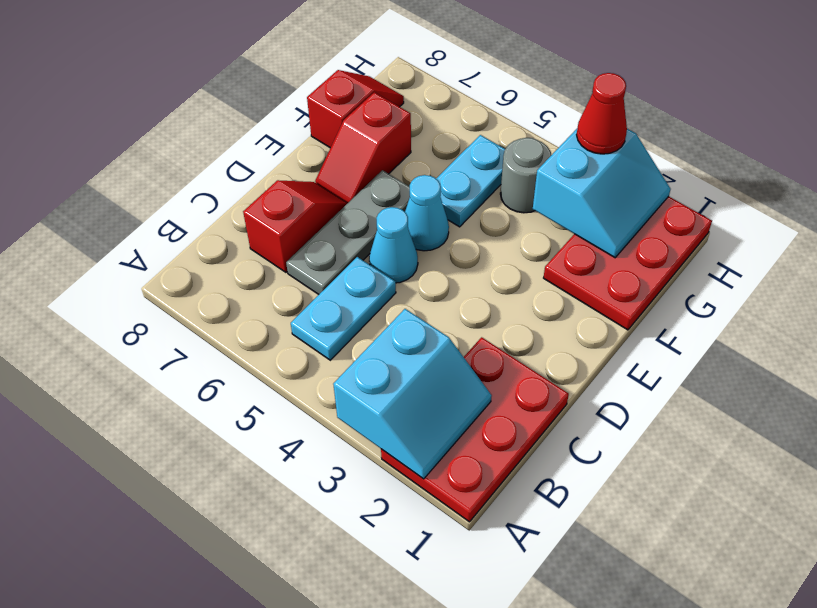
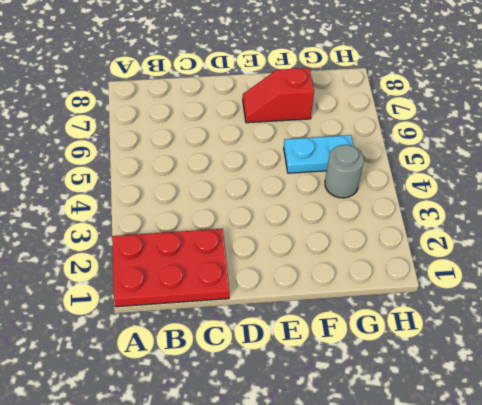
none -> cyan plate B5:C5 level 1
none -> grey plate C6:E6 level 1
none -> red slope C7:D7 level 1 top C

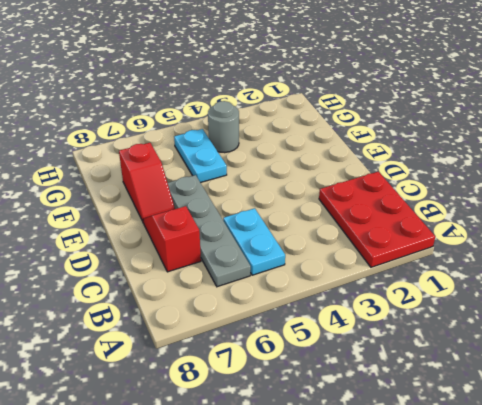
grey plate B6:E6 level 1 -> grey plate C6:E6 level 1
none -> cyan cone D5 level 1
none -> cyan cone E5 level 1
none -> red plate F1:H2 level 1

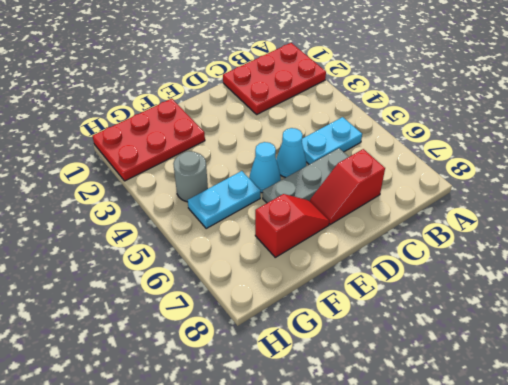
none -> red slope F8:G8 level 1 top F
none -> cyan slope A2:B3 level 2 top 3
none -> cyan slope G2:H3 level 2 top 3

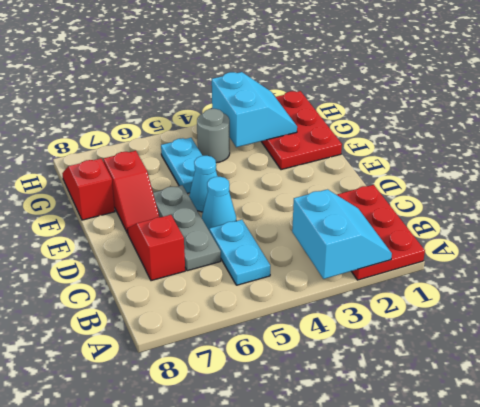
none -> red cone H3 level 3

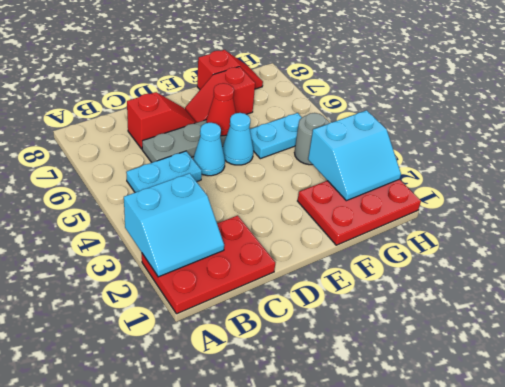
red cone E6 level 2 -> red cone H3 level 3

